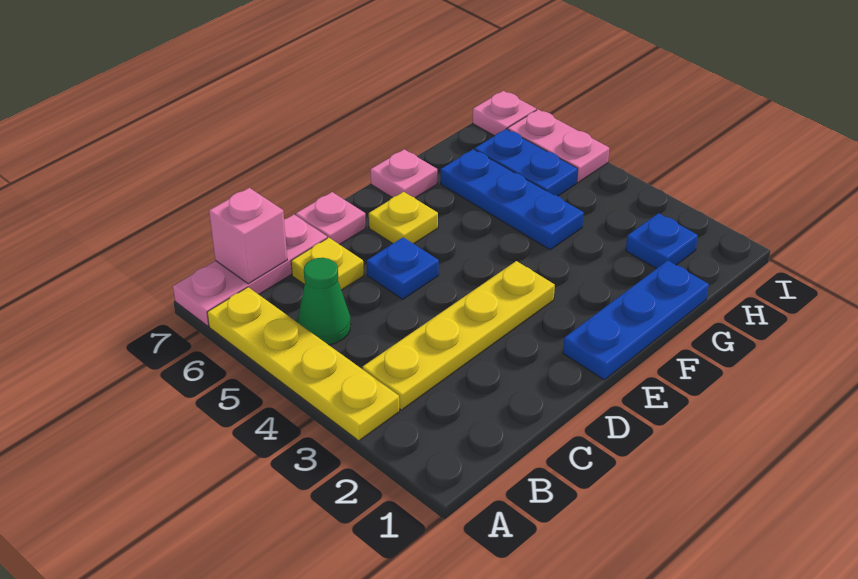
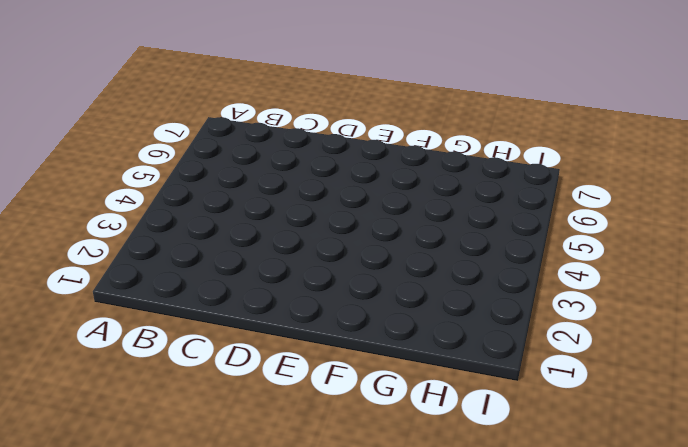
none -> yellow plate A3:A6 level 1
none -> pink plate A7:C7 level 1
none -> yellow plate B3:E3 level 1

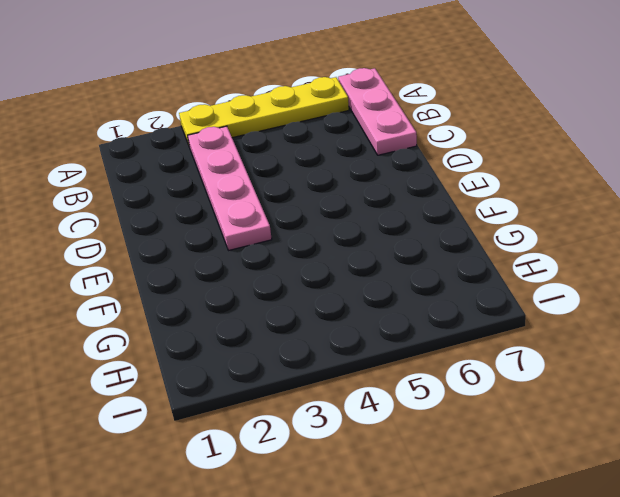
pink plate B3:E3 level 1 -> yellow plate B3:E3 level 1
none -> green cone B5 level 1
none -> yellow plate C6 level 1
none -> blue plate D5 level 1

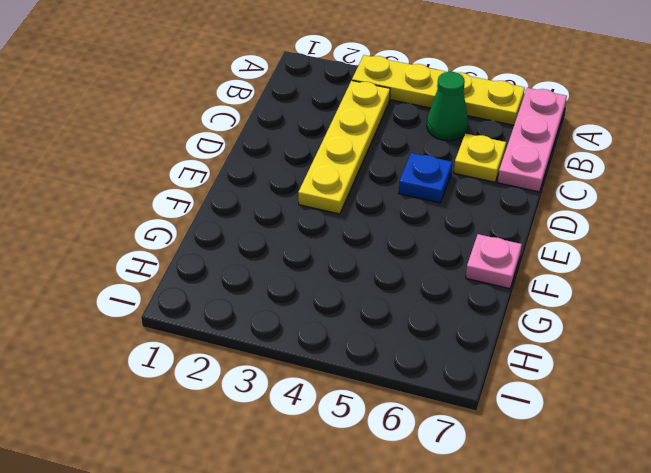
none -> pink plate D7 level 1
none -> blue plate E1:G1 level 1
none -> yellow plate E6 level 1

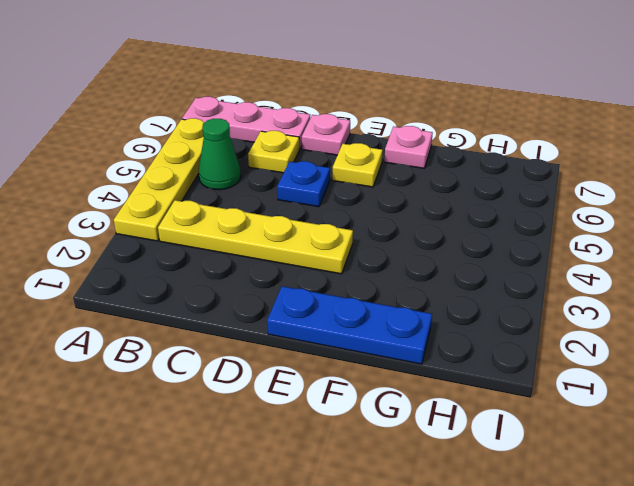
none -> blue plate G4:G6 level 1
none -> blue plate H2 level 1
none -> blue plate H5:H6 level 1

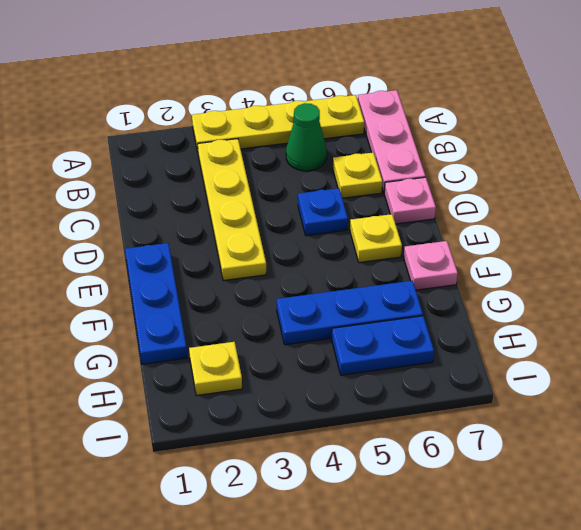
yellow plate H2 level 1 -> blue plate H2 level 1
none -> pink plate I5:I6 level 1
none -> pink plate I7 level 1
none -> pink brick B7 level 2

